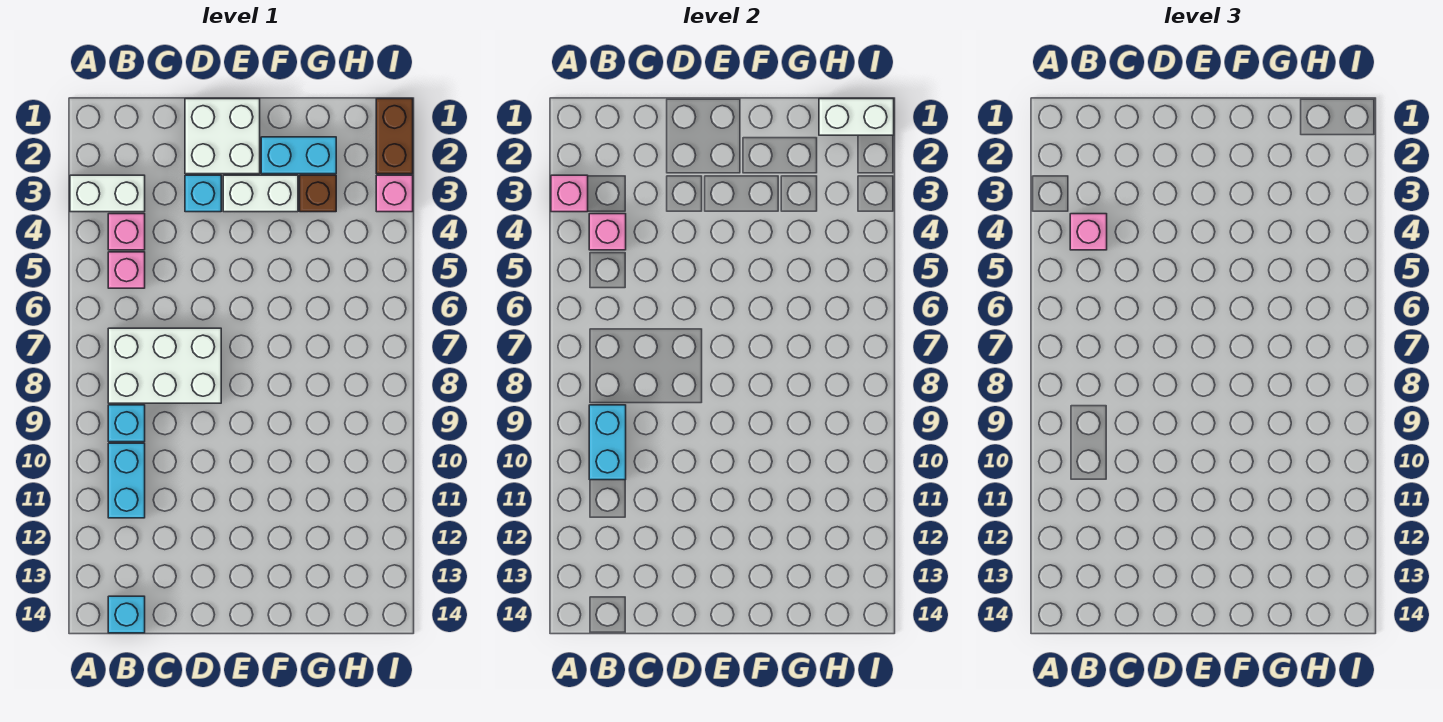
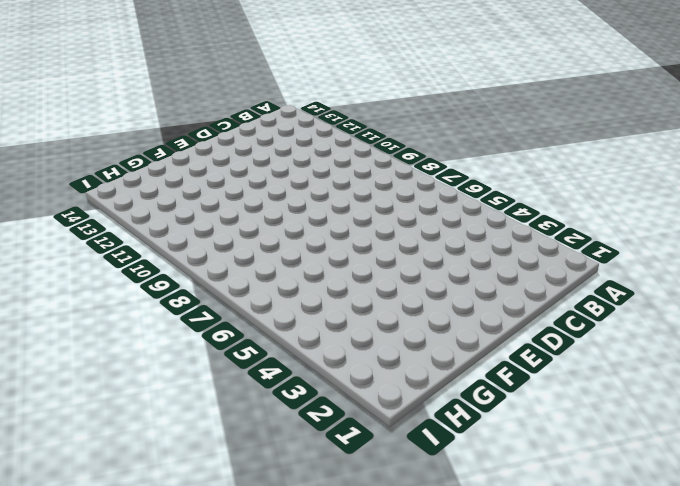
none -> white brick A3:B3 level 1
none -> pink brick B4 level 1
none -> pink brick B5 level 1

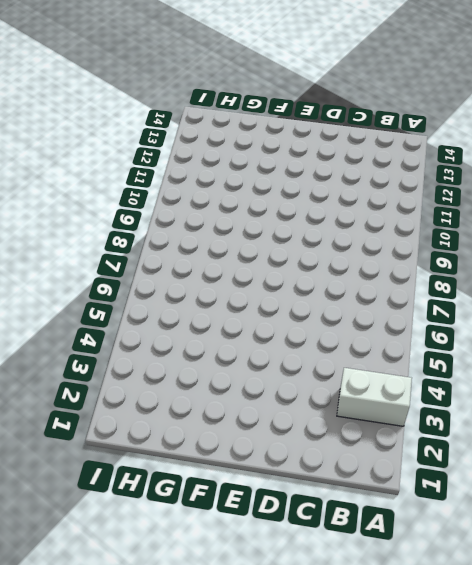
none -> pink brick B4 level 1
none -> pink brick B5 level 1
none -> white brick B7:D8 level 1

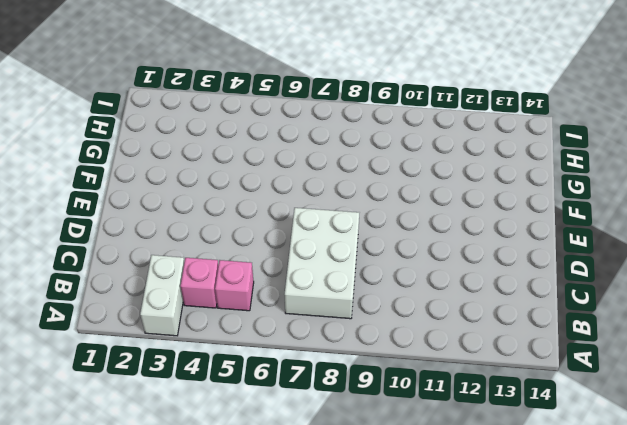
none -> cyan brick B9 level 1
none -> cyan brick B10:B11 level 1
none -> cyan brick B14 level 1

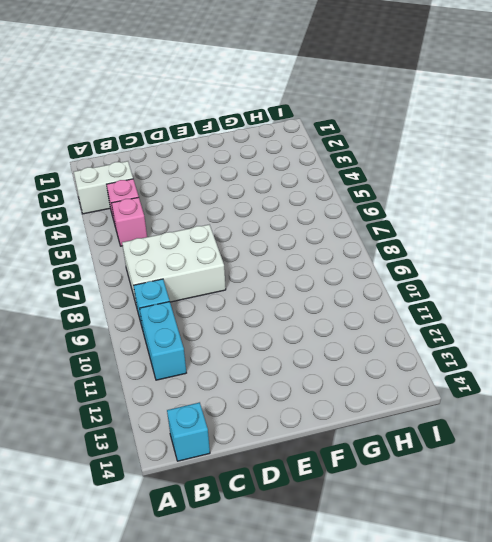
none -> white brick D1:E2 level 1
none -> cyan brick D3 level 1
none -> white brick E3:F3 level 1

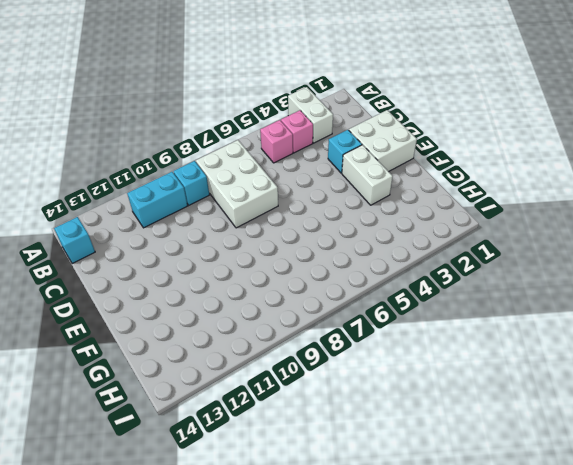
none -> cyan brick F2:G2 level 1
none -> brown brick G3 level 1
none -> brown brick I1:I2 level 1

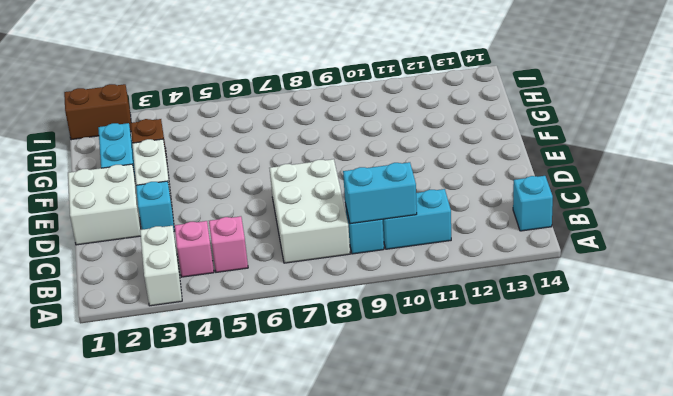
none -> pink brick I3 level 1
none -> pink brick A3 level 2
none -> pink brick B4 level 2

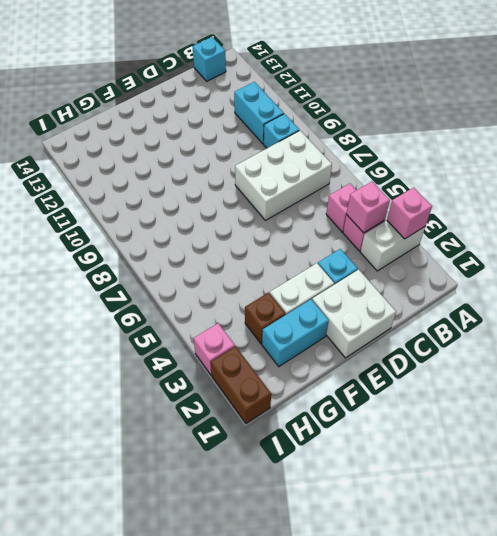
none -> cyan brick B9:B10 level 2
none -> white brick H1:I1 level 2
none -> pink brick B4 level 3

